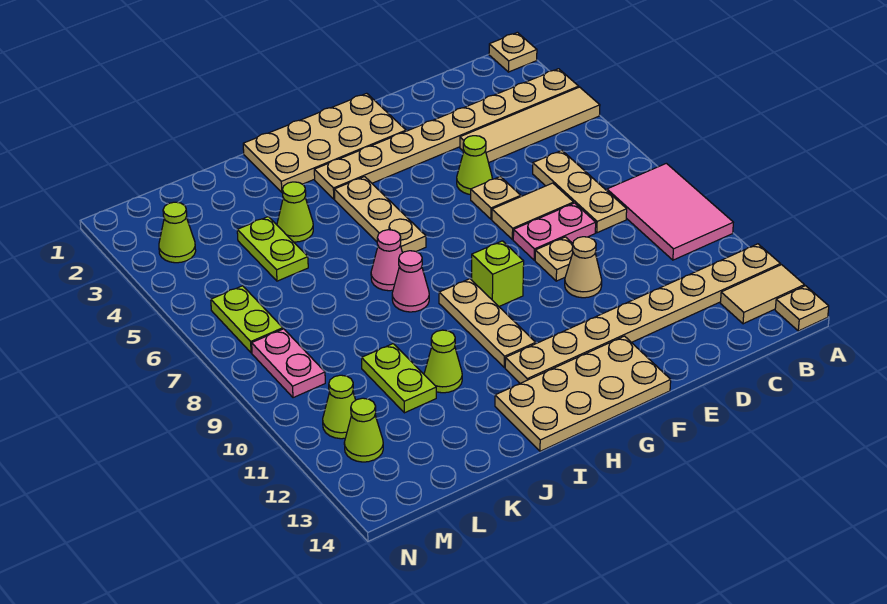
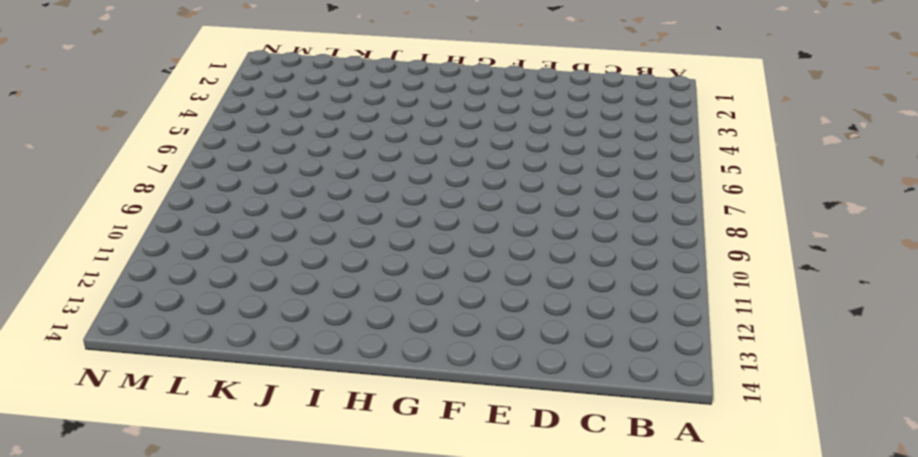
none -> tan plate A1 level 1
none -> tan plate A3:H3 level 1
none -> tan tile A4:D4 level 1
none -> pink tile A8:B10 level 1

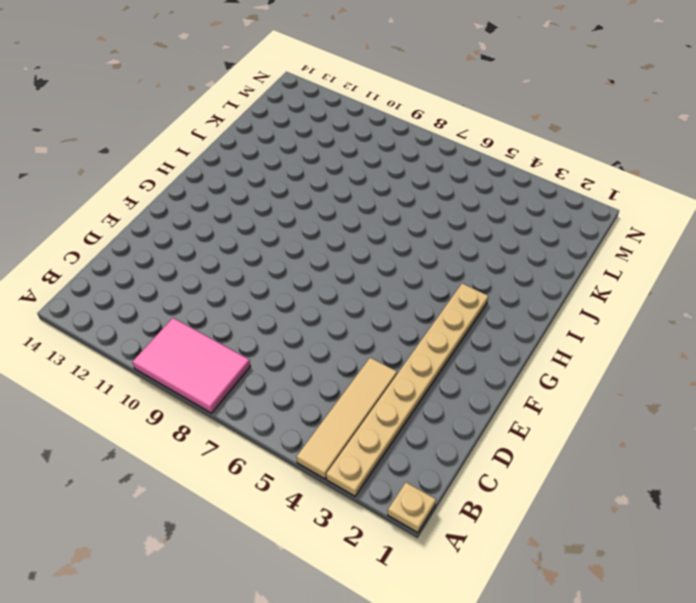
none -> tan plate A12:H12 level 1
none -> tan tile A13:B13 level 1
none -> tan plate A14 level 1
none -> tan plate C6:C8 level 1

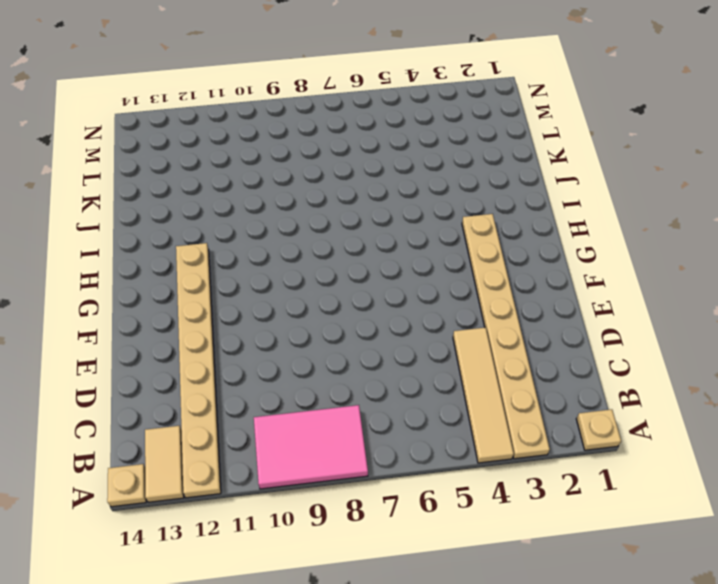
none -> tan plate C6:C8 level 1
none -> tan tile D7:E7 level 1
none -> pink plate D8:E8 level 1
none -> lime cone E5 level 1

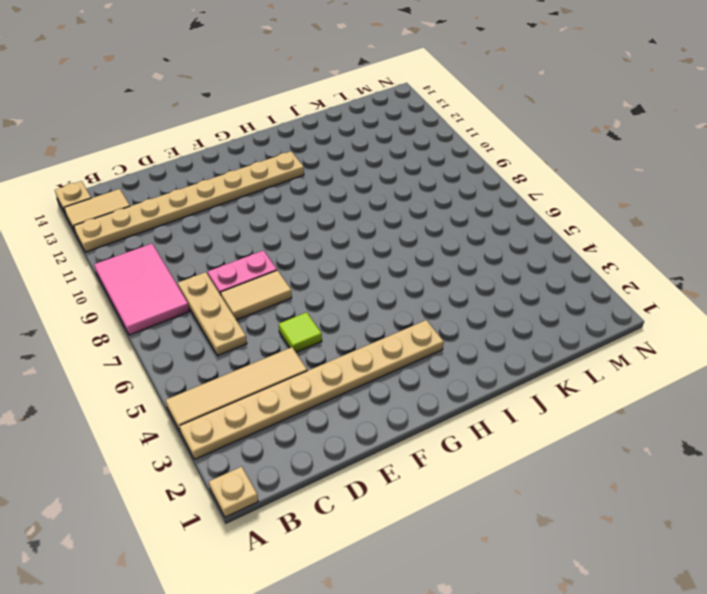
lime tile E5 level 1 -> lime cone E5 level 1
none -> tan plate E6 level 1
none -> tan plate E9 level 1
none -> tan cone E10 level 1
none -> tan plate F1:I2 level 1

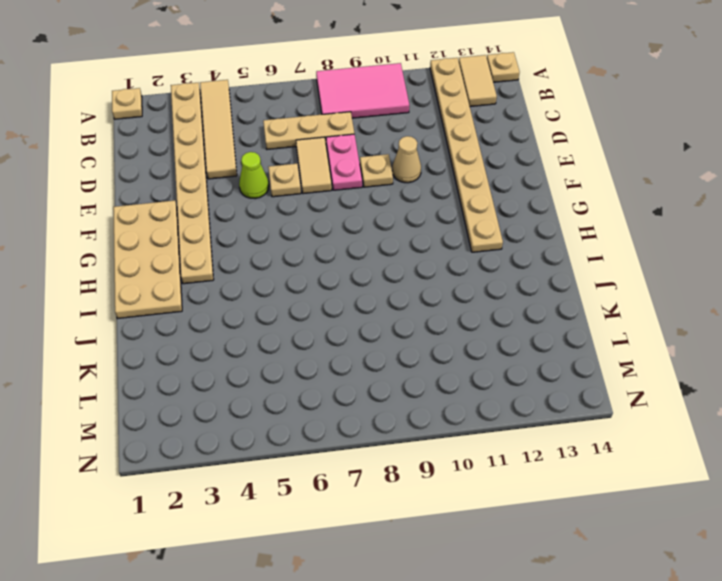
none -> tan plate F13:I14 level 1
none -> lime brick G9 level 1
none -> tan plate H4:H6 level 1
none -> tan plate H9:H11 level 1

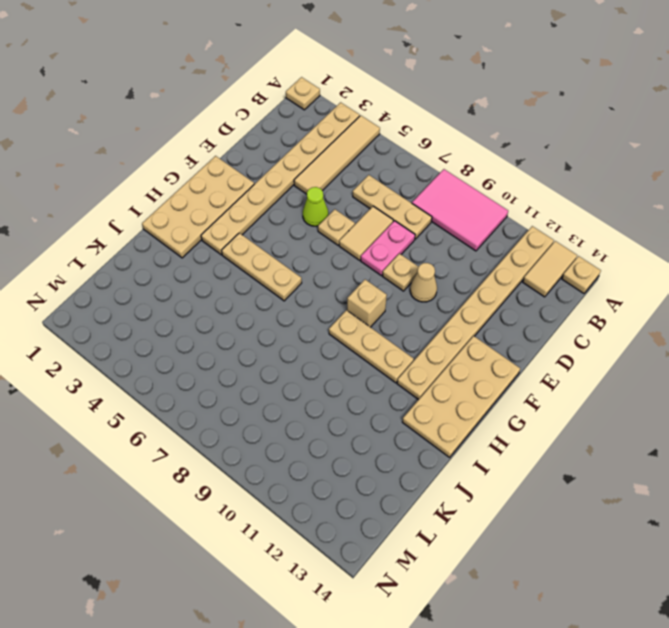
tan brick G9 level 1 -> lime brick G9 level 1
none -> pink cone I7 level 1
none -> pink cone I8 level 1
none -> lime cone J4 level 1
none -> lime cone J11 level 1

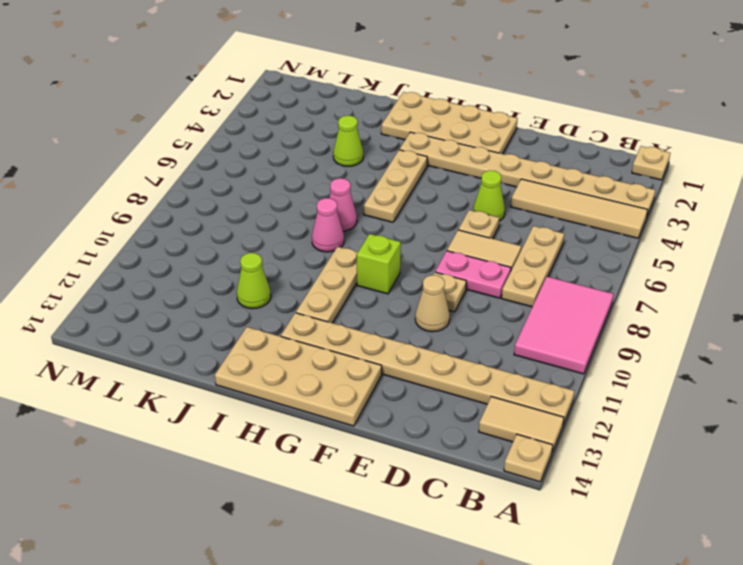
none -> lime plate K4:K5 level 1
none -> lime plate K10:K11 level 1
none -> lime cone M3 level 1
none -> lime plate M6:M7 level 1

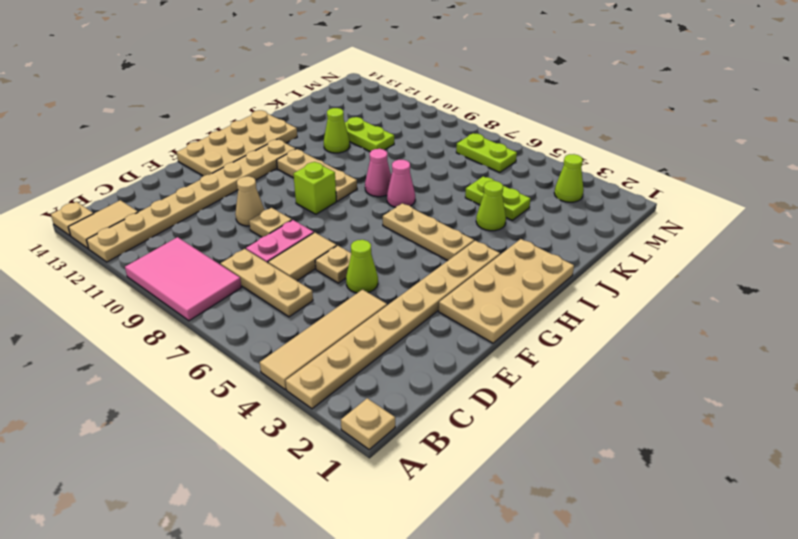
none -> pink plate M8:M9 level 1
none -> lime cone M11 level 1
none -> lime cone M12 level 1

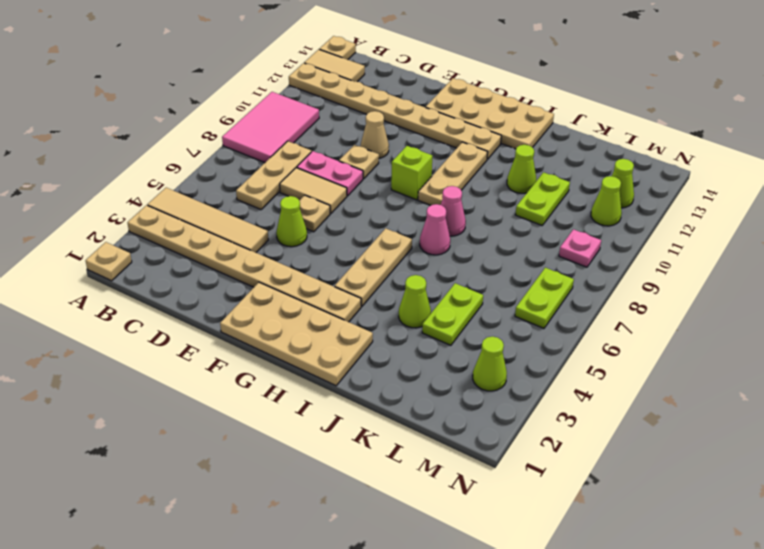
pink plate M9 level 1 -> pink plate M8:M9 level 1

